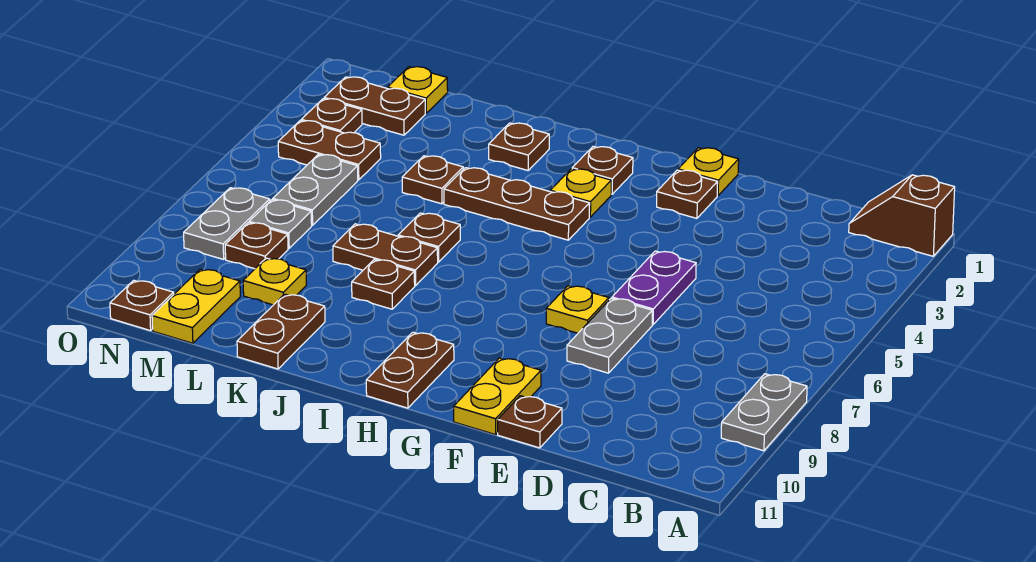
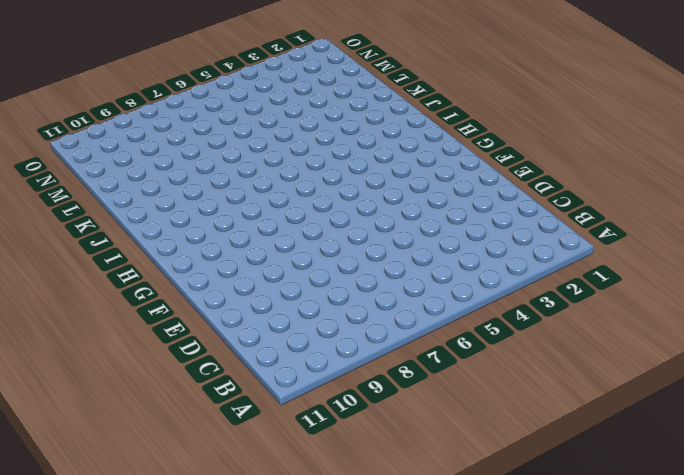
none -> brown slope A1:B1 level 1 top A
none -> grey plate A8:A9 level 1
none -> purple plate E5:E6 level 1
none -> grey plate E7:E8 level 1

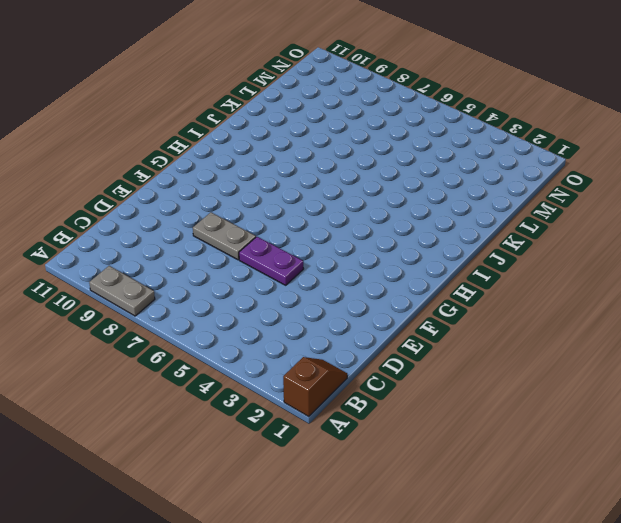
none -> brown plate E11 level 1
none -> yellow plate F1 level 1
none -> brown plate F2 level 1
none -> yellow plate F7 level 1

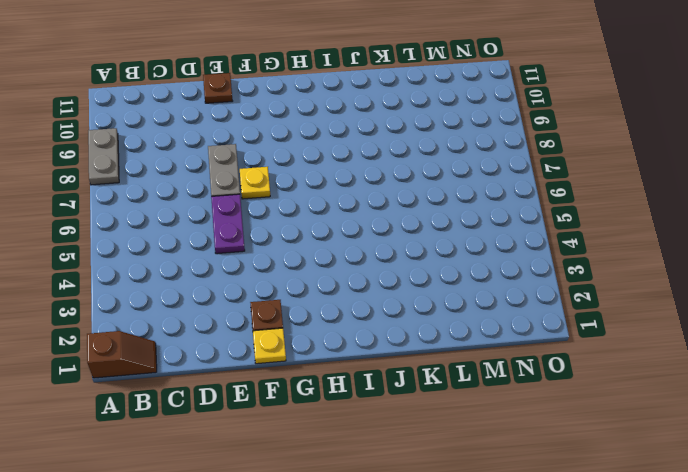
none -> yellow plate F10:F11 level 1
none -> brown plate H2 level 1
none -> yellow plate H3 level 1
none -> brown plate H4:J4 level 1

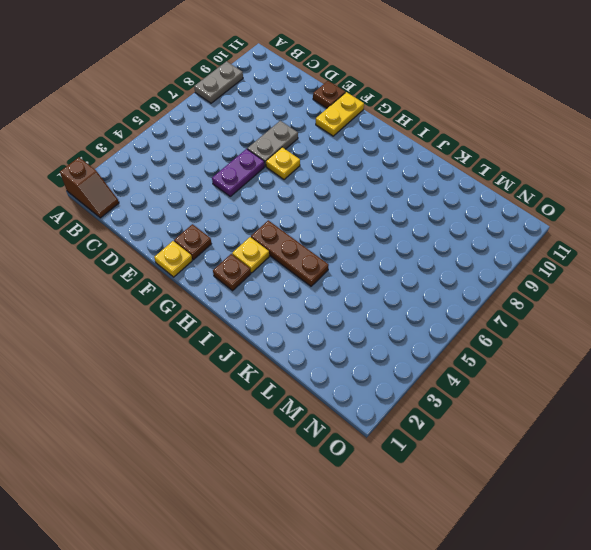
none -> brown plate H10:H11 level 1
none -> brown plate J2 level 1
none -> brown plate J6 level 1
none -> brown plate J7:K7 level 1

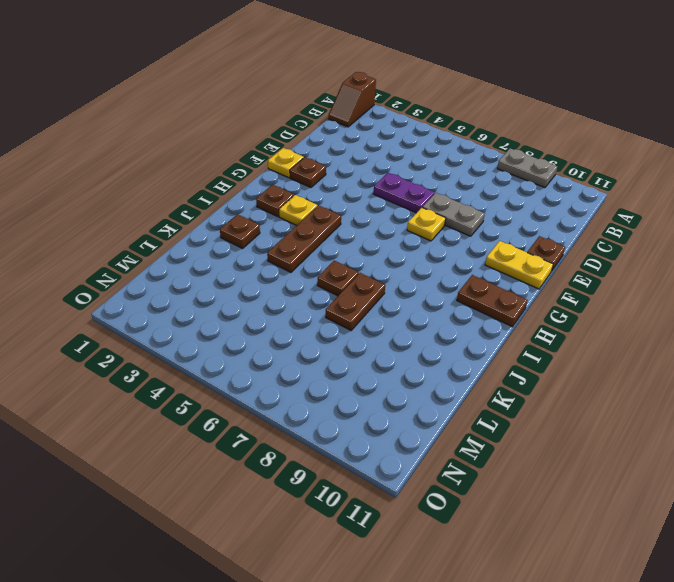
none -> brown plate J8 level 1
none -> brown plate K4 level 1
none -> brown plate K10:K11 level 1
none -> yellow plate L9 level 1

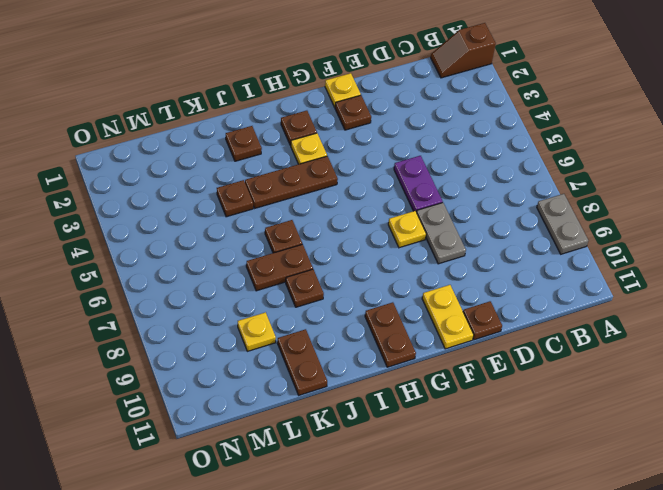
none -> yellow plate M1 level 1
none -> brown plate M2:N2 level 1
none -> brown plate M4:N4 level 1
none -> grey plate M5:M6 level 1

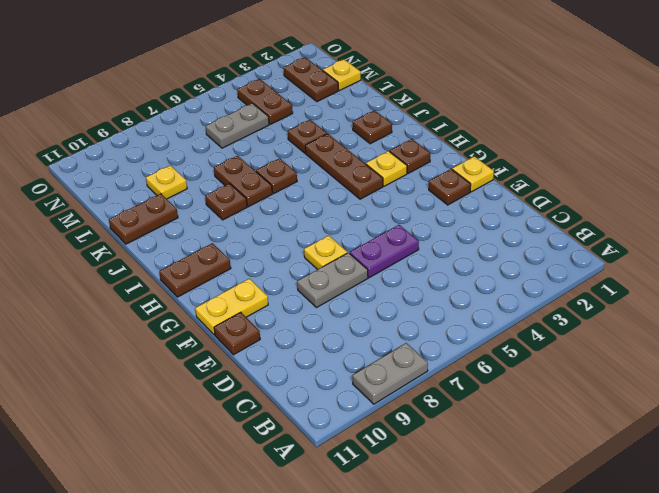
none -> brown slope A1:B1 level 1 top A
none -> grey plate M7 level 1
none -> brown plate M8 level 1
none -> yellow plate M10:M11 level 1

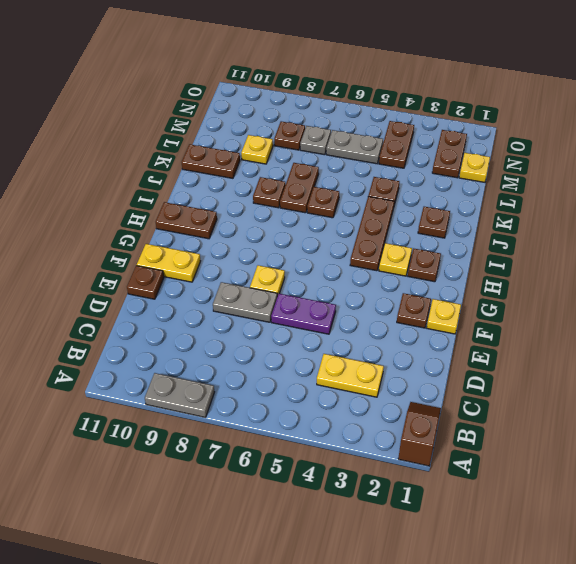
yellow plate C3:C4 level 1 -> yellow plate M10:M11 level 1
none -> brown plate N3 level 1
none -> grey plate N7:N8 level 1
none -> brown plate N11 level 1

